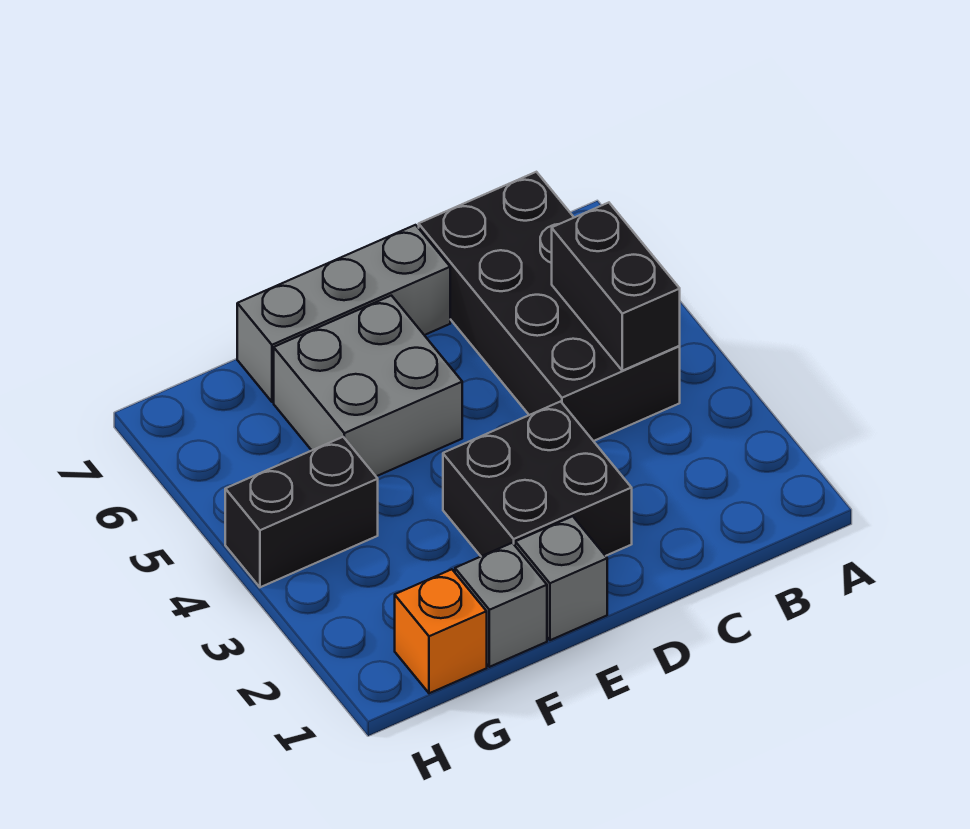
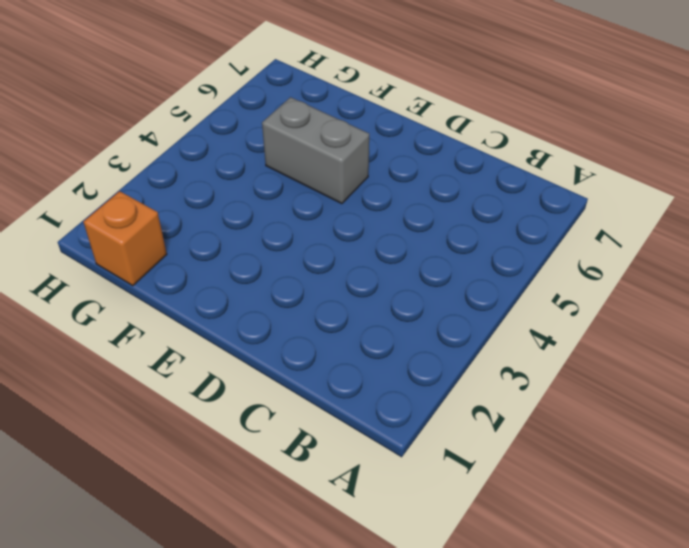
grey brick E5:F5 level 1 -> grey brick E5:F6 level 1
none -> black brick B4:C7 level 1
none -> black brick D2:E3 level 1

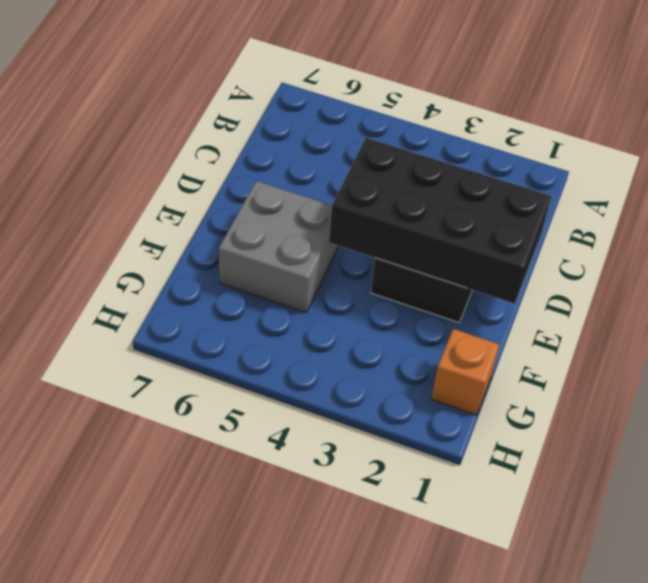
black brick D1:E4 level 2 -> black brick B4:C7 level 1
none -> grey brick D7:F7 level 1
none -> grey brick E1 level 1

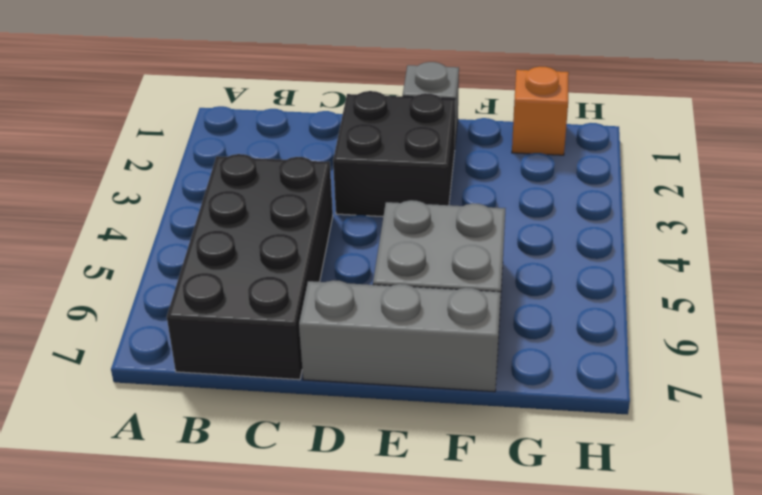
none -> grey brick F1 level 1
none -> black brick G4:H4 level 1

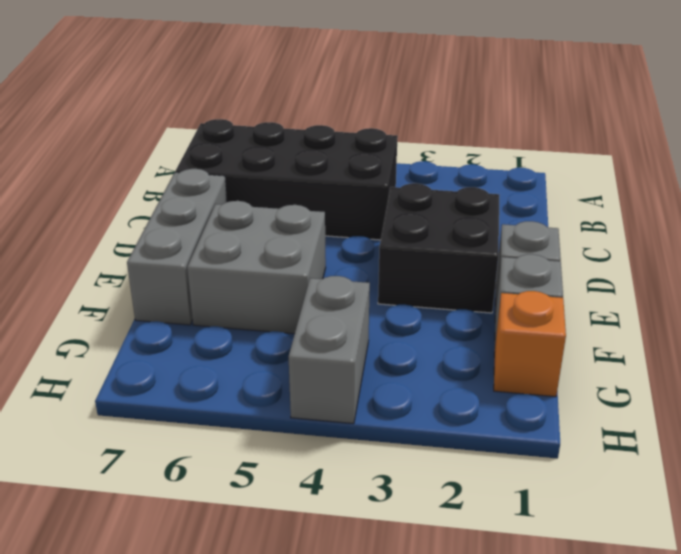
grey brick G4:H4 level 1 -> black brick G4:H4 level 1
none -> black brick B4:B5 level 2

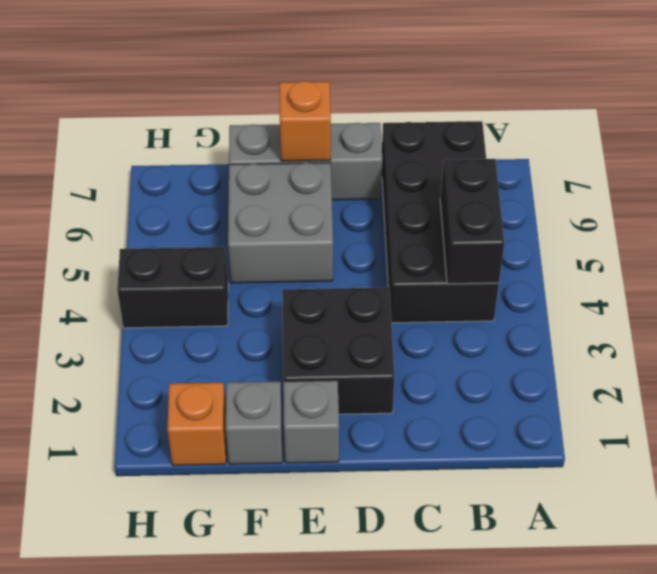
orange brick E7 level 2 -> none

